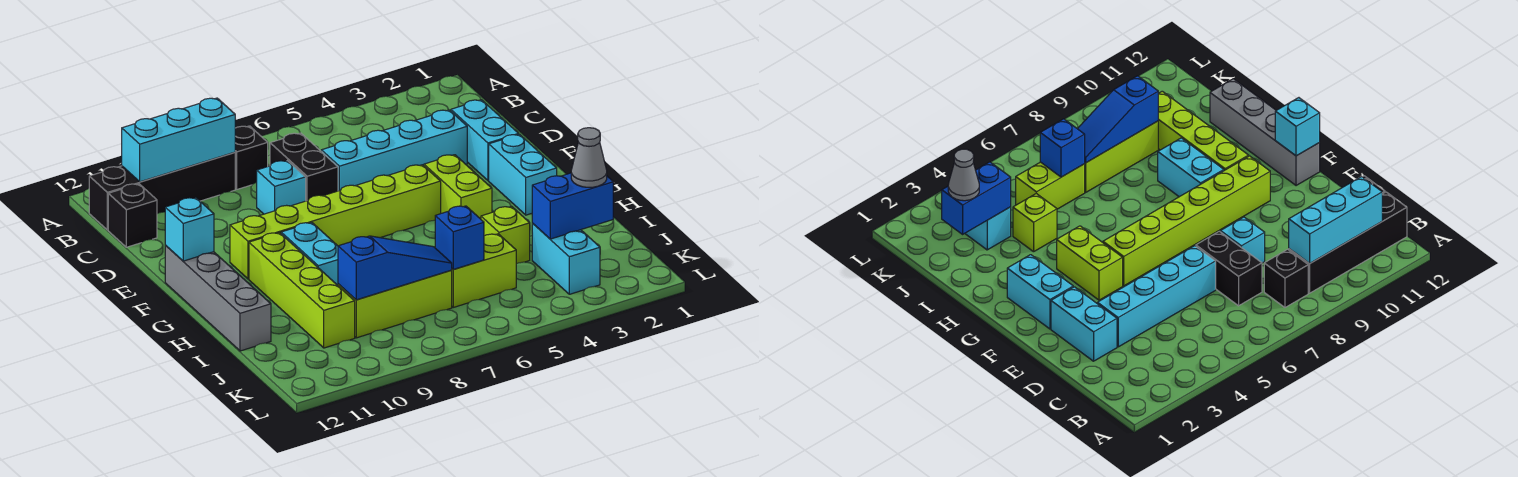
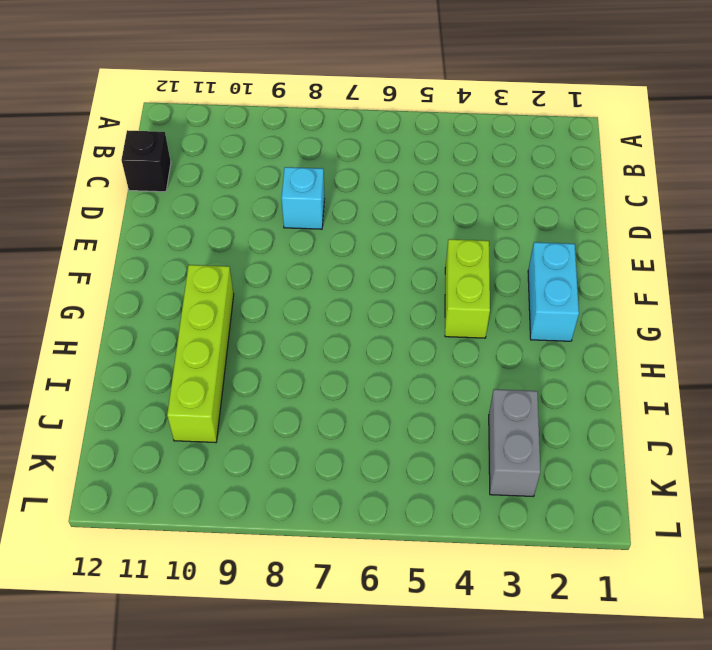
grey brick J3:K3 level 1 -> cyan brick J3:K3 level 1
none -> black brick B8 level 1
none -> black brick B9:B12 level 1
none -> black brick C7:D7 level 1

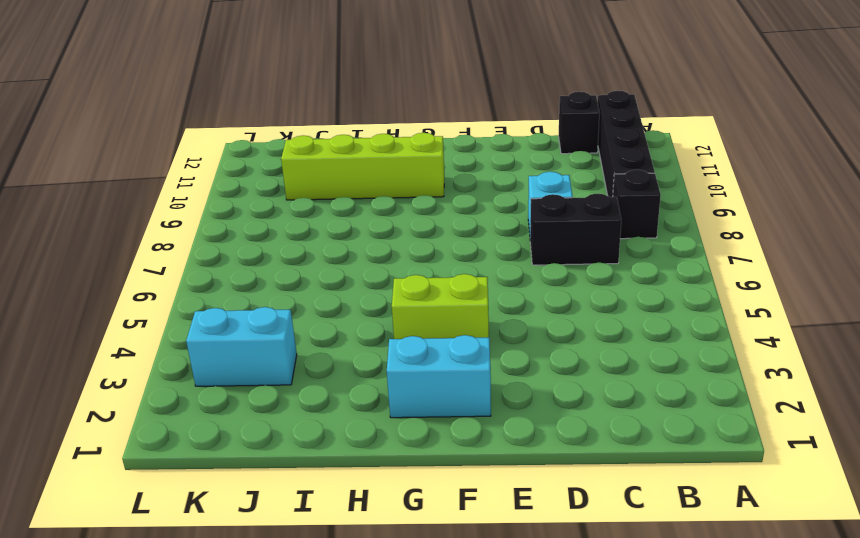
none -> cyan brick D2:E2 level 1
none -> cyan brick D3:D6 level 1
none -> lime brick F5:F10 level 1

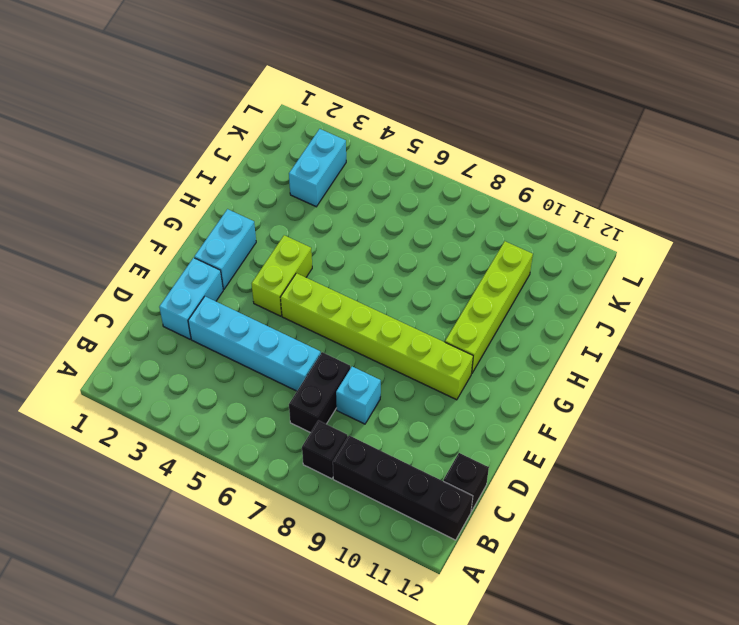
none -> grey brick F12:I12 level 1
none -> cyan brick G9:H9 level 1
none -> lime brick I4 level 1

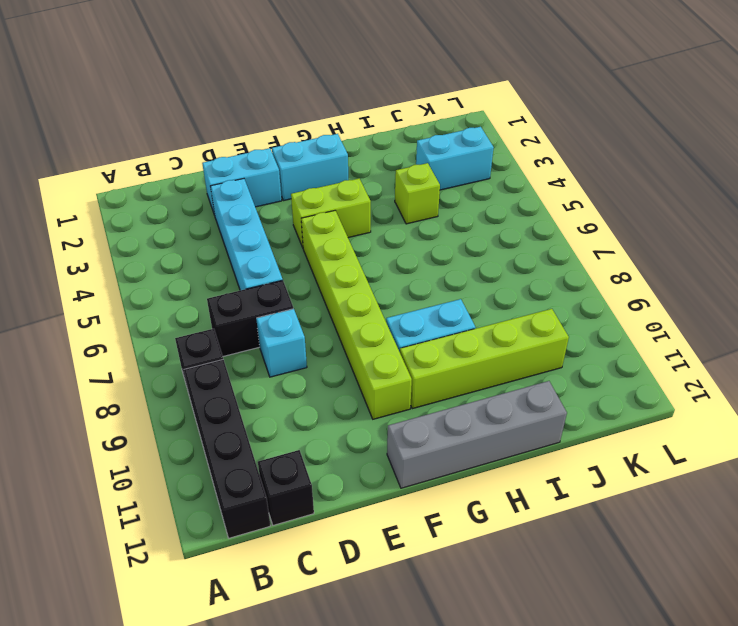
none -> lime brick J5:J6 level 1
none -> lime brick J7:J9 level 1
none -> cyan brick B9:B11 level 2

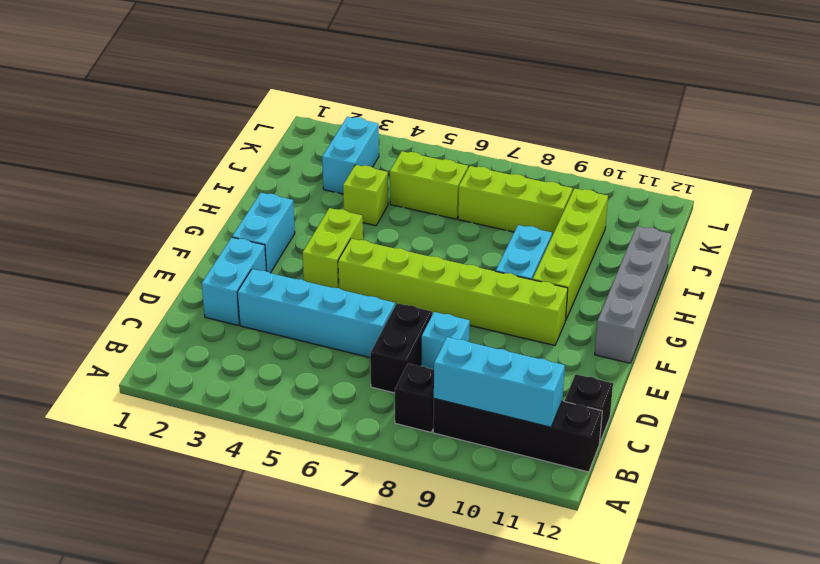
none -> cyan brick F12 level 2
none -> blue brick J2:J3 level 2
none -> blue brick J6 level 2

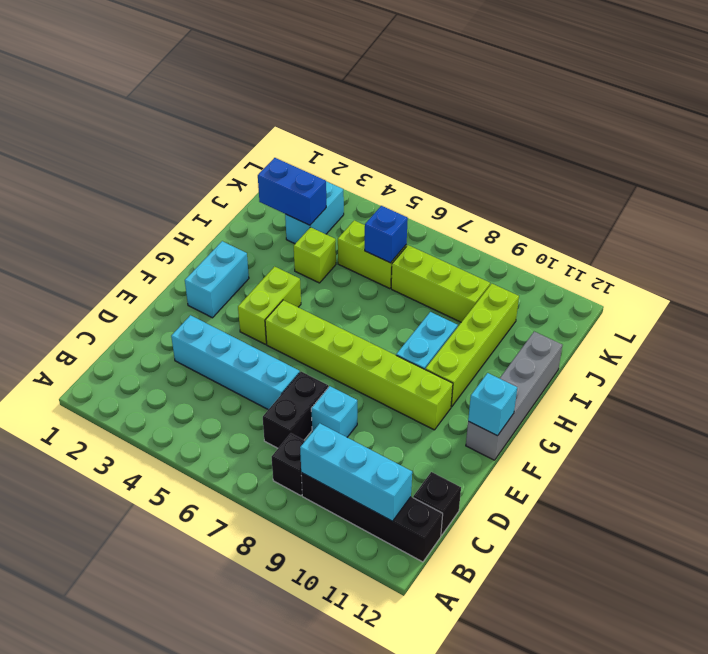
none -> cyan brick D2:E2 level 1
none -> blue slope J7:J9 level 2 top 9
none -> grey cone J2 level 3

